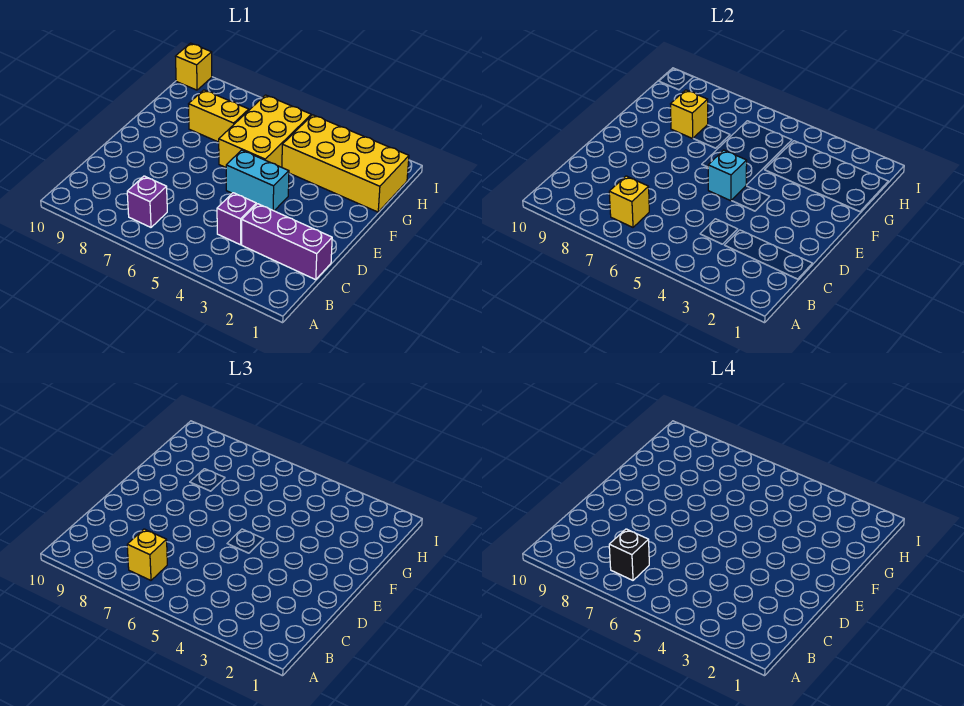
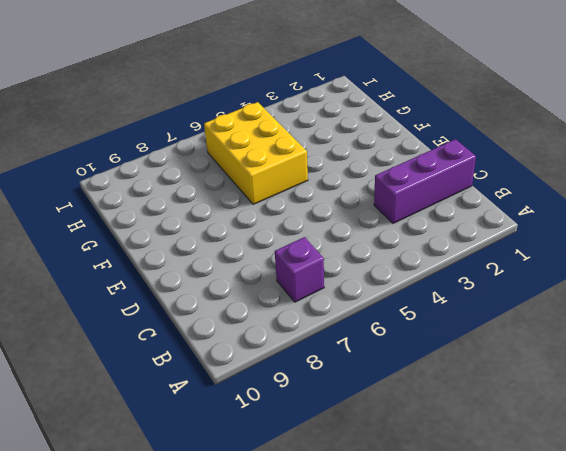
none -> purple brick C4 level 1
none -> cyan brick E4:E5 level 1
none -> yellow brick G1:H4 level 1

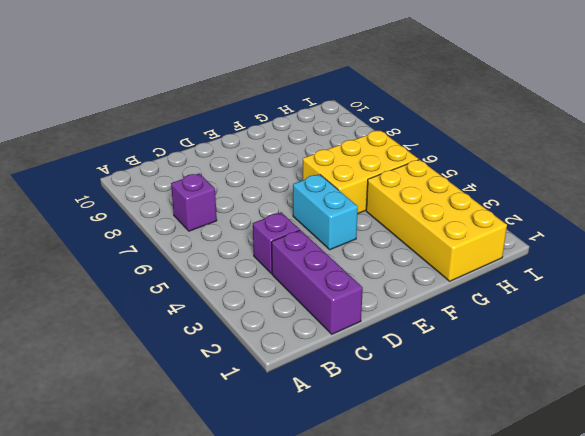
none -> yellow brick G7:G8 level 1
none -> yellow brick I10 level 1
none -> yellow brick B7 level 2

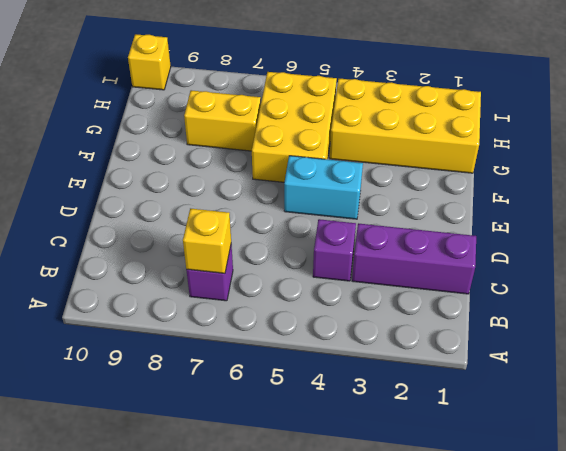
none -> cyan brick E5 level 2
none -> yellow brick G8 level 2
none -> yellow brick B7 level 3

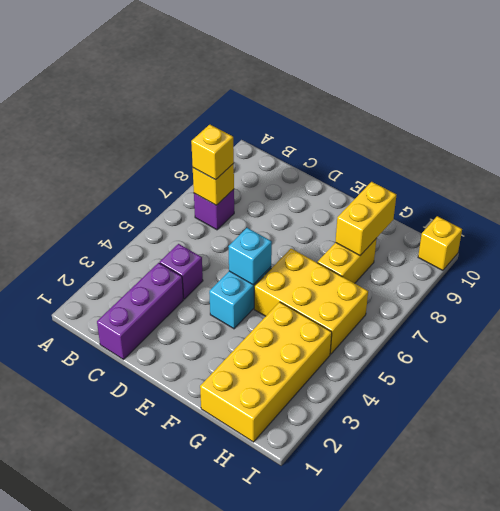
yellow brick G8:G9 level 2 -> yellow brick G8 level 2
none -> black brick B7 level 4

